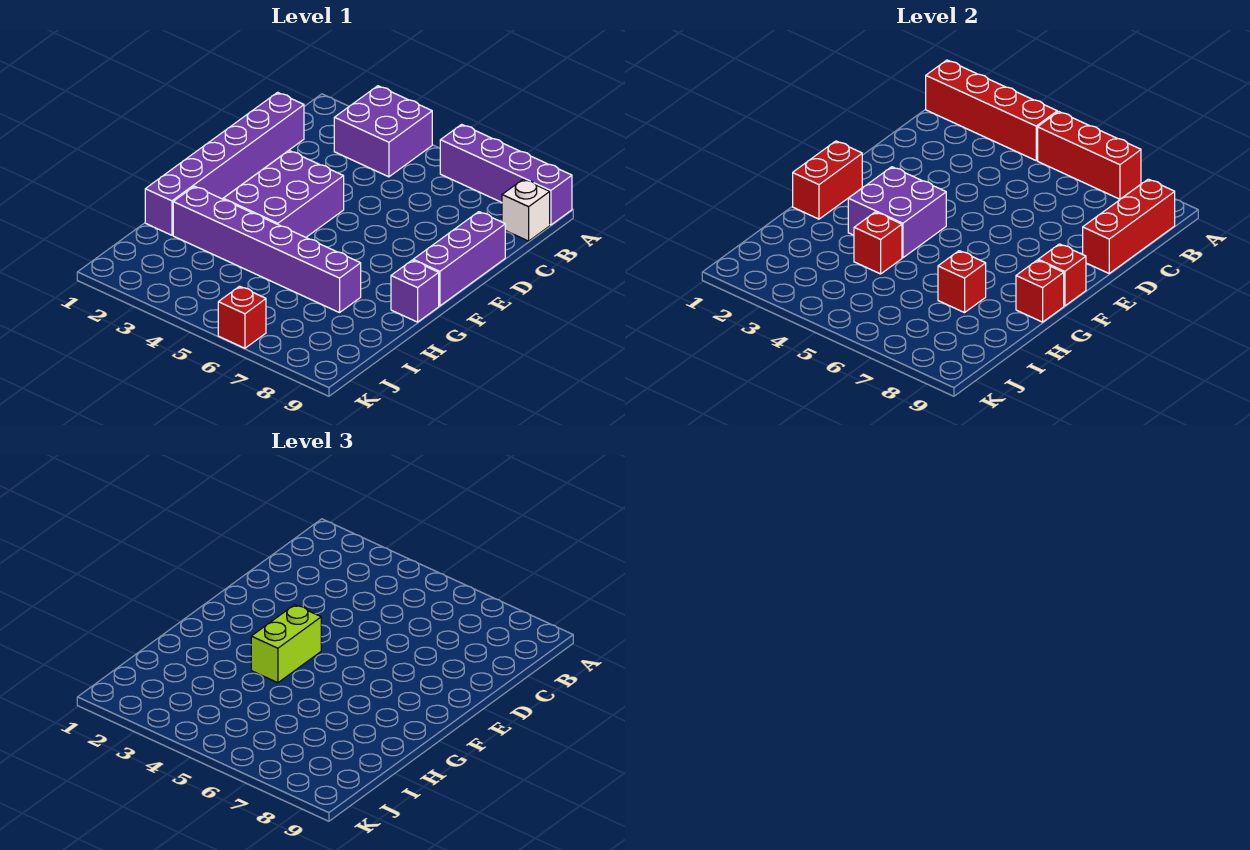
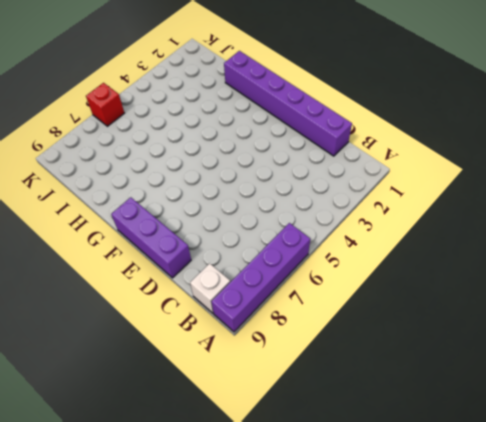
none -> purple brick A3:B4 level 1
none -> purple brick E3:G4 level 1
none -> purple brick G9 level 1

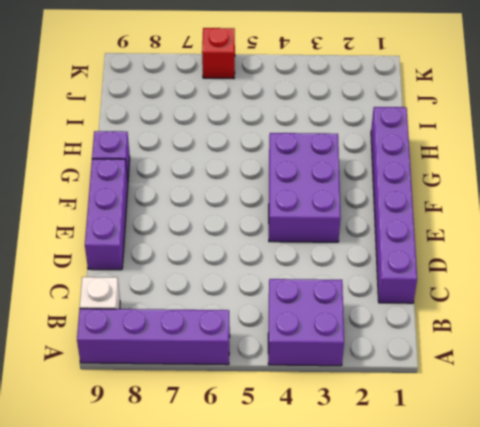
none -> purple brick H2:H7 level 1
none -> red brick A1:A4 level 2
none -> red brick A5:A7 level 2

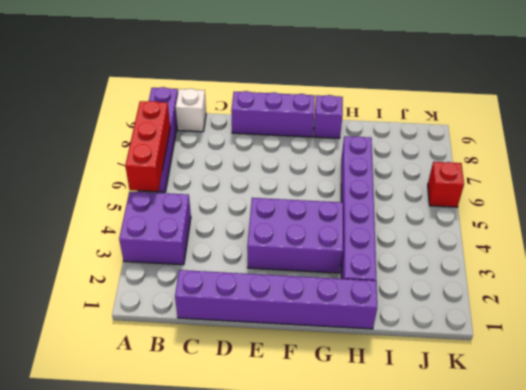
none -> red brick A1:A4 level 2
none -> red brick B9:D9 level 2
none -> red brick F1:G1 level 2

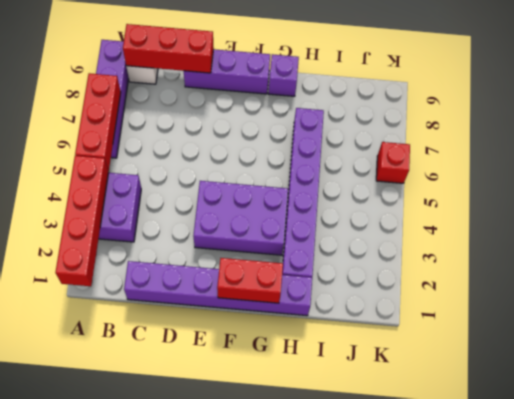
none -> purple brick F3:G4 level 2
none -> red brick F9 level 2
none -> red brick G9 level 2

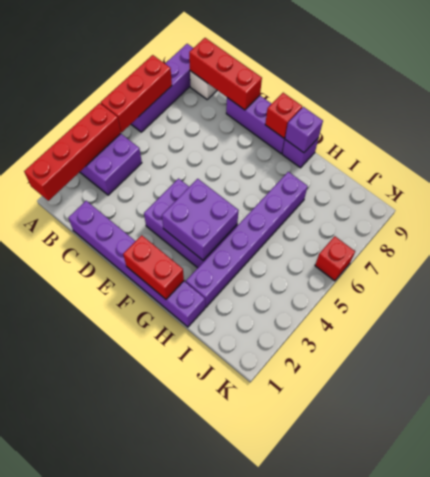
purple brick G9 level 2 -> red brick G9 level 2
none -> red brick H4 level 2
none -> red brick H7 level 2
none -> lime brick F4:G4 level 3

